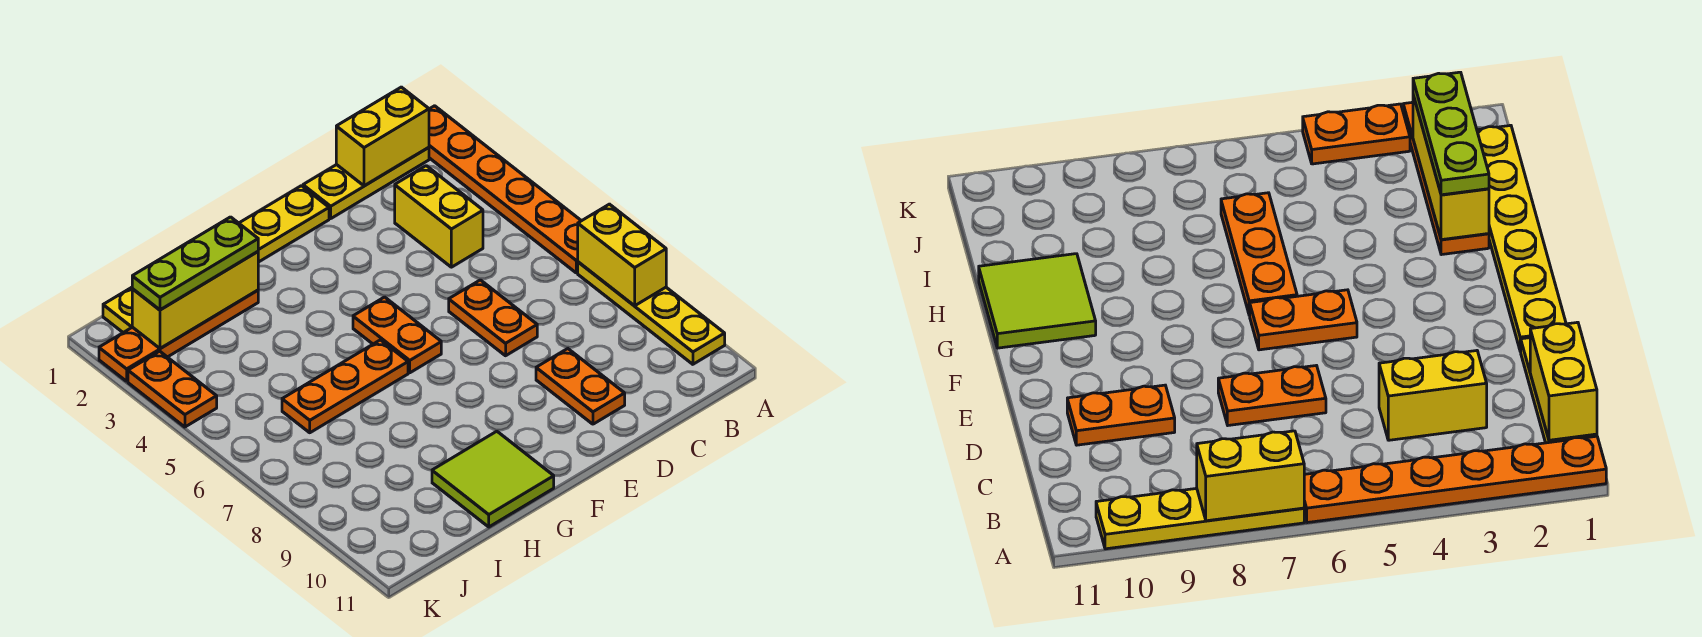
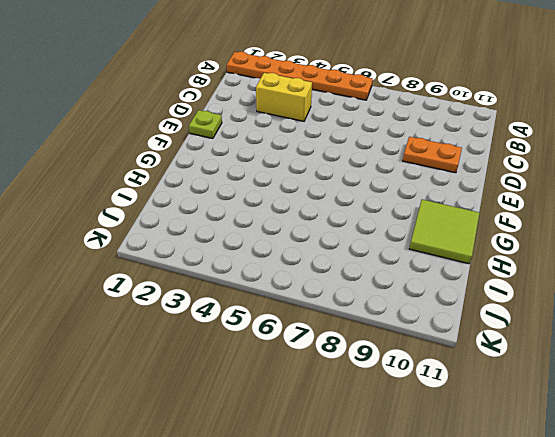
lime plate E1 level 1 -> yellow plate E1:J1 level 1
none -> yellow plate A7:A10 level 1
none -> yellow plate B1:D1 level 1
none -> orange plate D6:D7 level 1

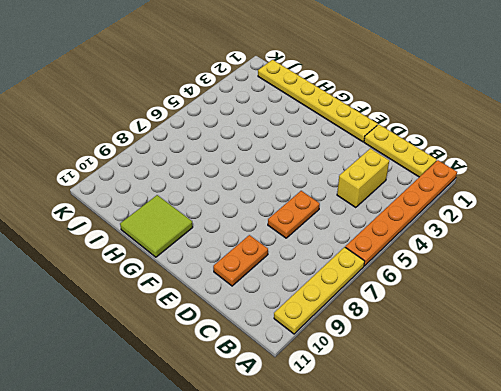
none -> orange plate F5:F6 level 1
none -> orange plate G6:I6 level 1
none -> orange plate H2:K2 level 1

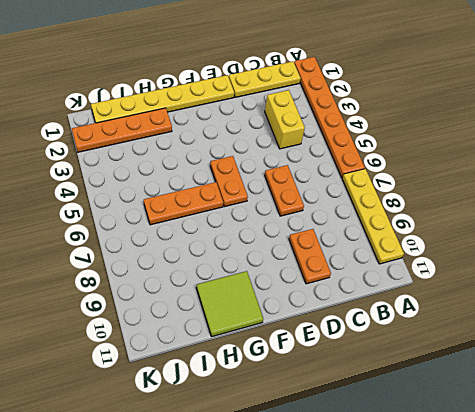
none -> orange plate K3:K4 level 1
none -> yellow brick A7:A8 level 2
none -> yellow brick B1:C1 level 2

